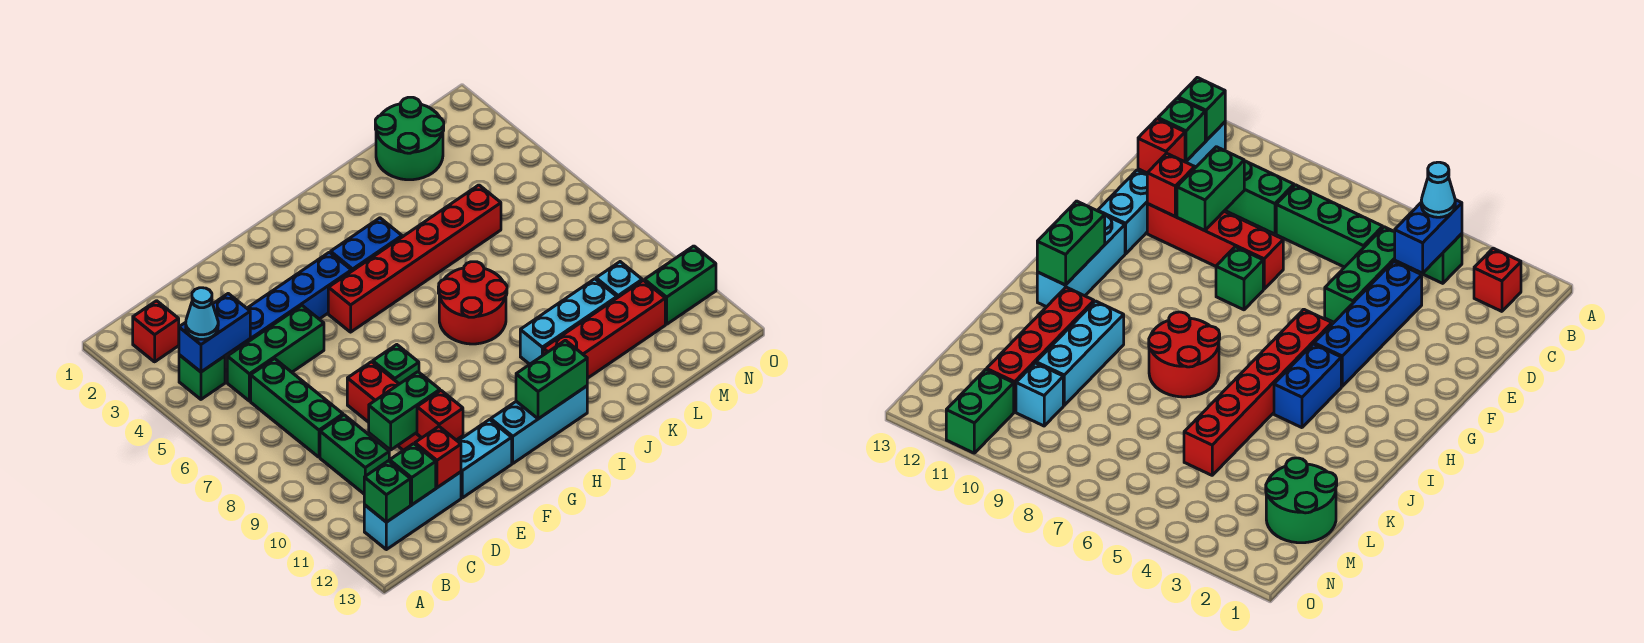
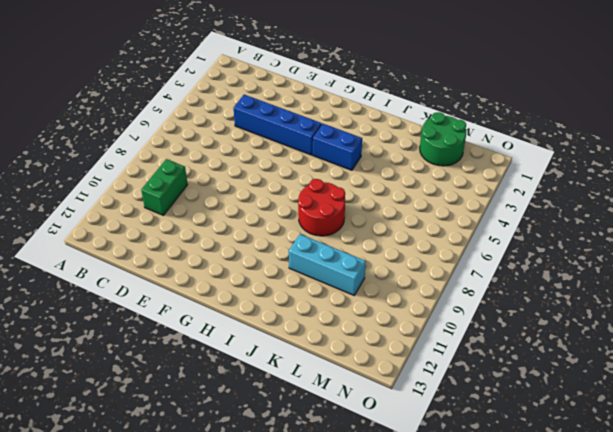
none -> red brick B2 level 1
none -> green brick B4 level 1
none -> cyan brick B12:D12 level 1

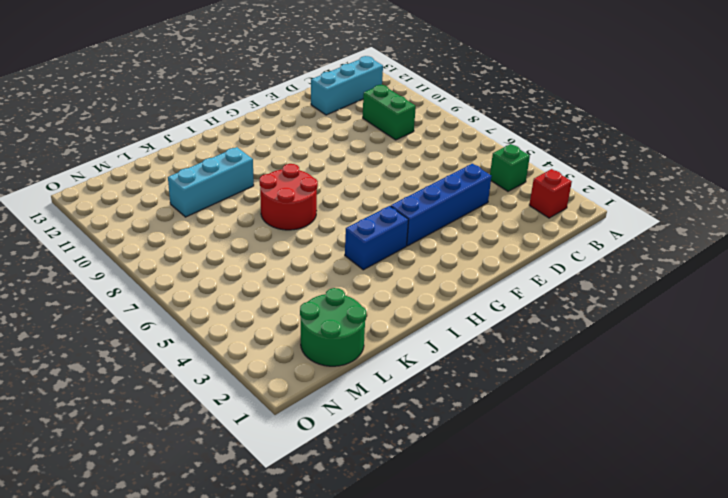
none -> green brick C5:E5 level 1
none -> green brick C6:C8 level 1
none -> red brick E8:E11 level 1

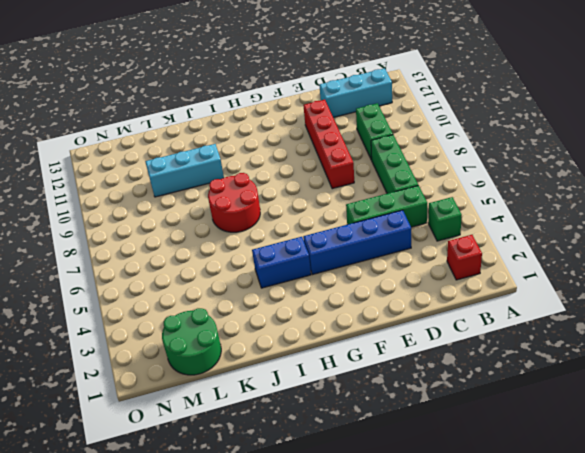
none -> cyan brick E12:F12 level 1
none -> green brick F8 level 1
none -> red brick G5:L5 level 1

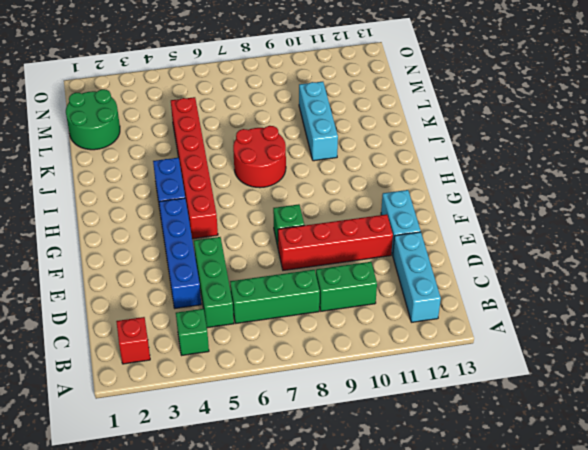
none -> cyan brick G12:I12 level 1
none -> red brick J11:M11 level 1
none -> cyan brick M10 level 1

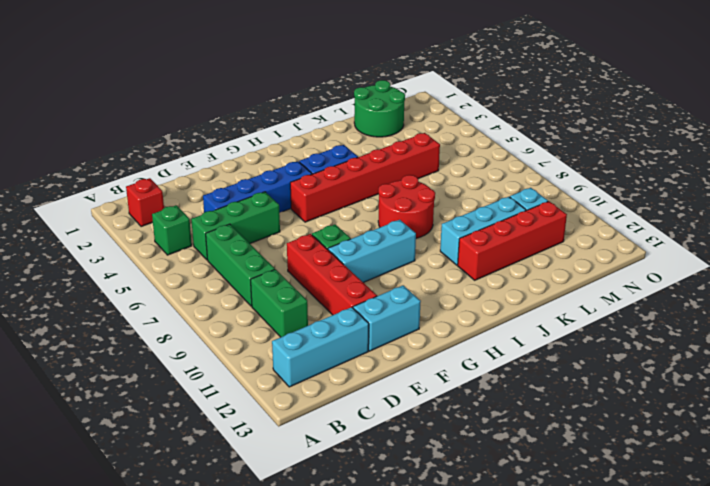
cyan brick F9:H9 level 1 -> cyan brick G12:I12 level 1
none -> green brick N11:O11 level 1
none -> blue brick B4:C4 level 2
none -> green brick B12 level 2

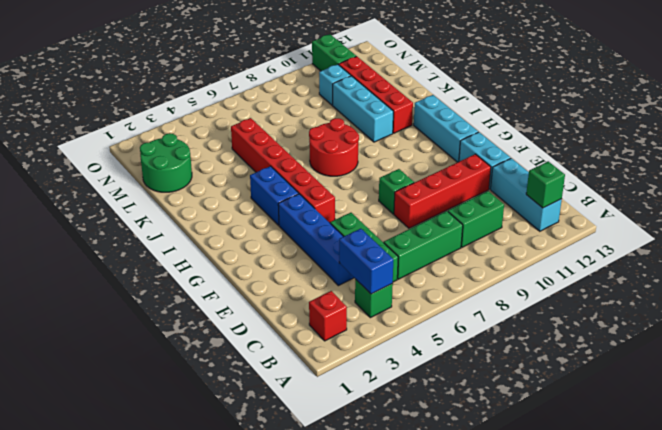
none -> green brick C12 level 2
none -> green brick D10:E10 level 2
none -> red brick D12 level 2

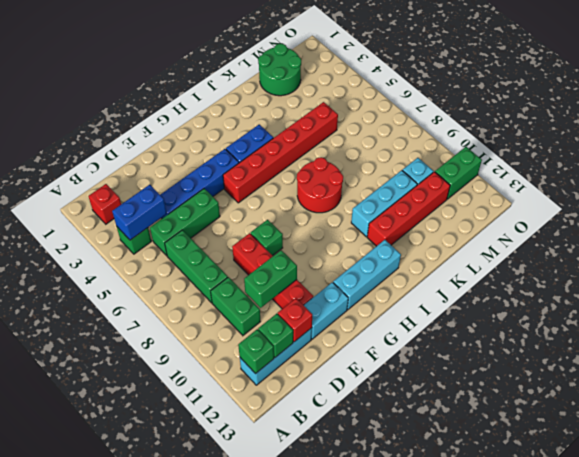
none -> red brick E11 level 2
none -> green brick H12:I12 level 2
none -> cyan cone B4 level 3

